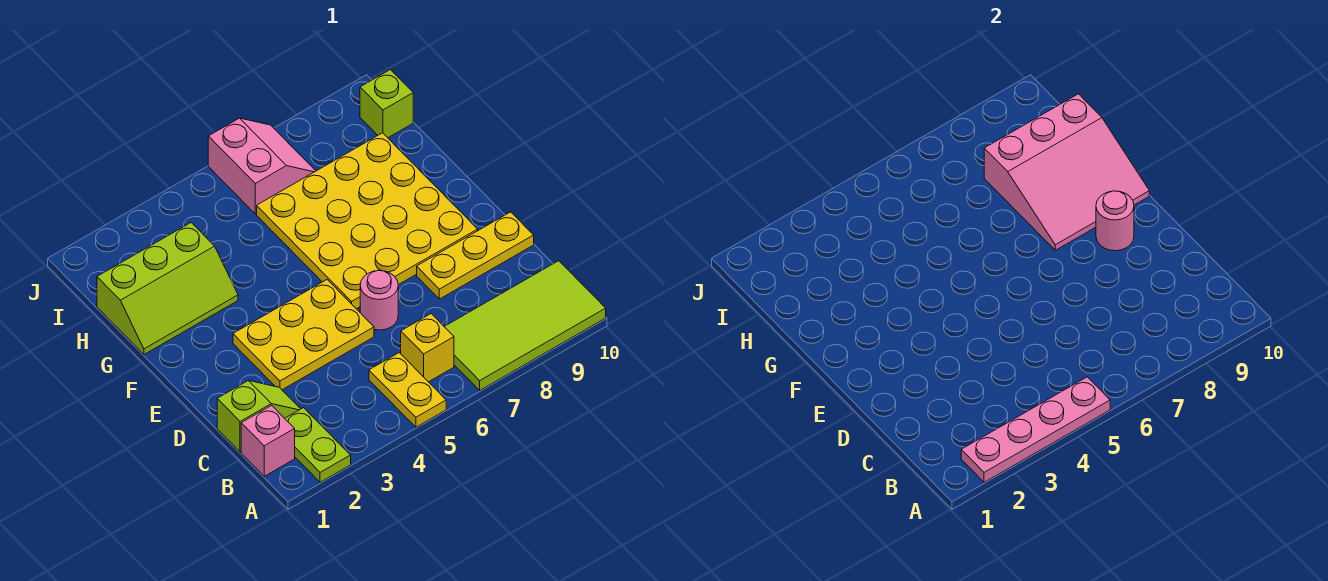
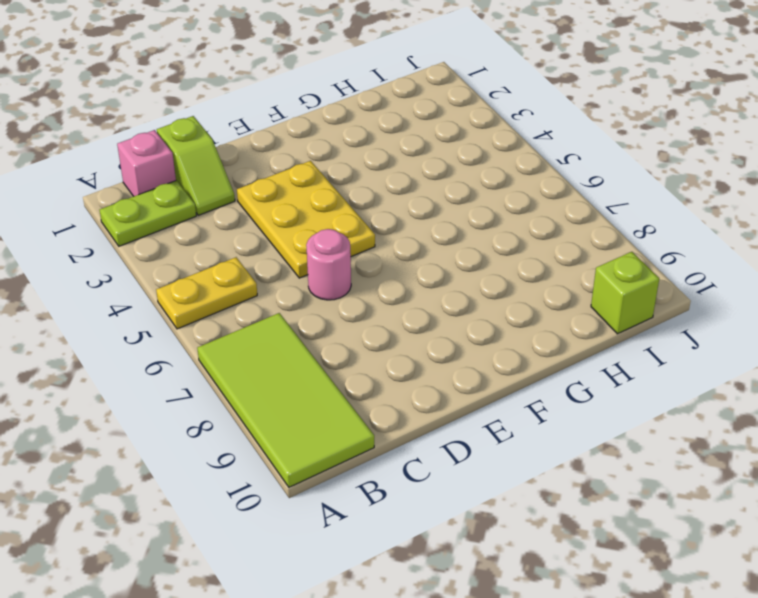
none -> yellow brick B6 level 1
none -> yellow plate D8:D10 level 1
none -> yellow plate E6:H9 level 1

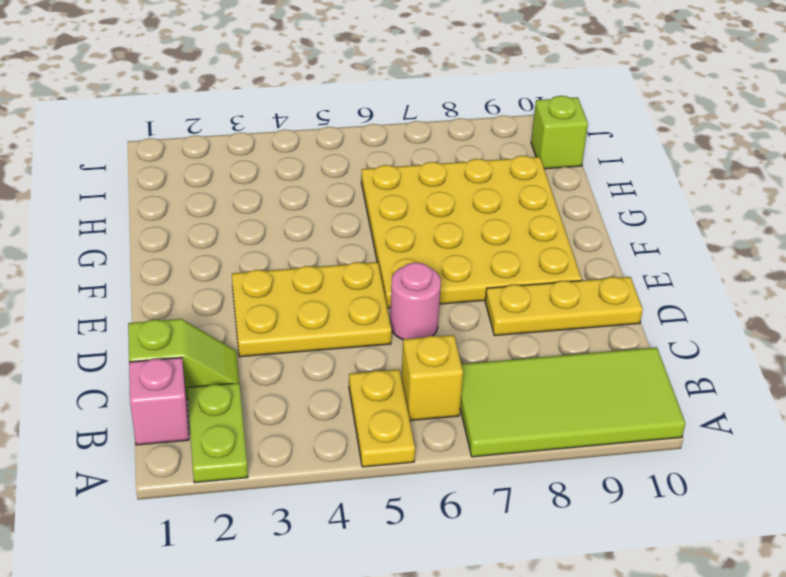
none -> lime slope G1:H3 level 1 top H
none -> pink slope I6:J7 level 1 top 6
none -> pink plate A2:A5 level 2

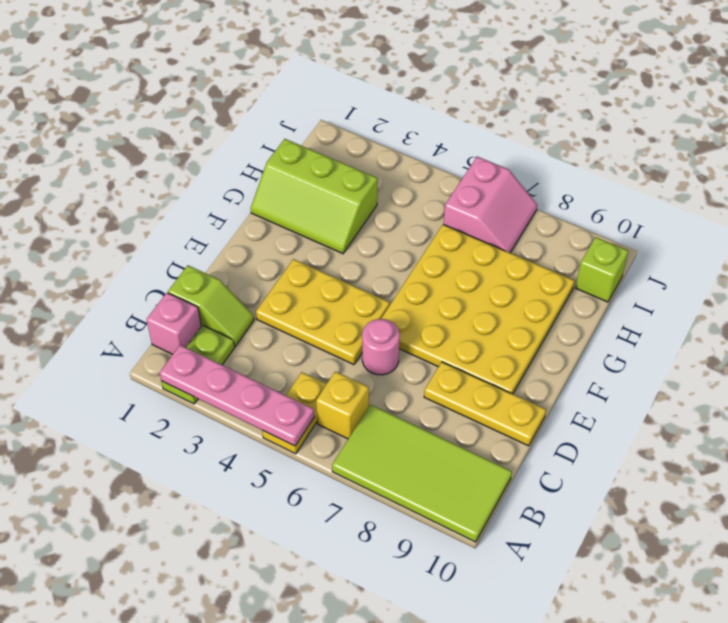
none -> pink round brick E9 level 2
none -> pink slope F8:H10 level 2 top H

